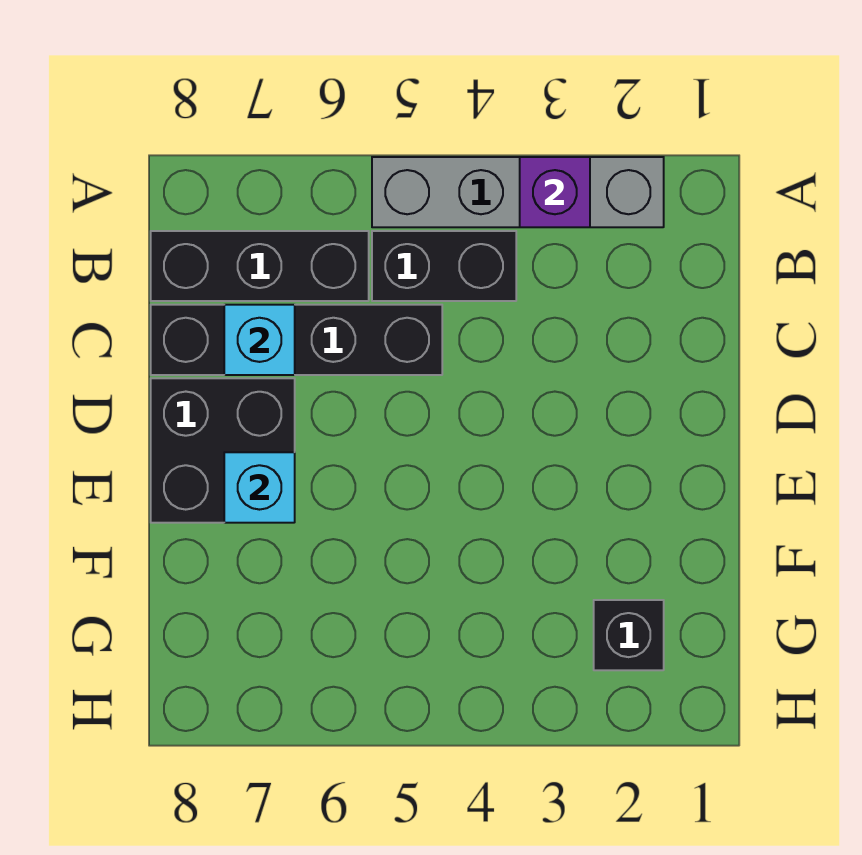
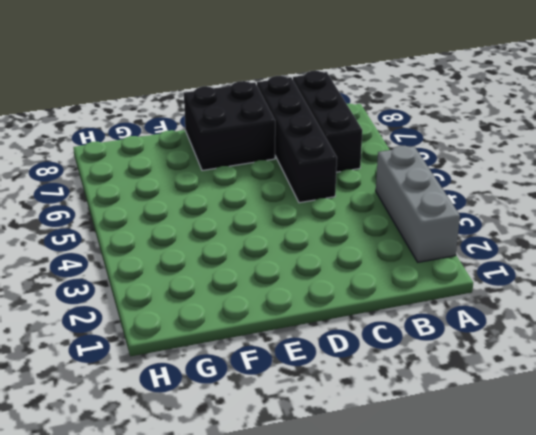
grey brick A2:A4 level 1 -> grey brick A2:A5 level 1
none -> black brick B4:B5 level 1
none -> black brick G2 level 1

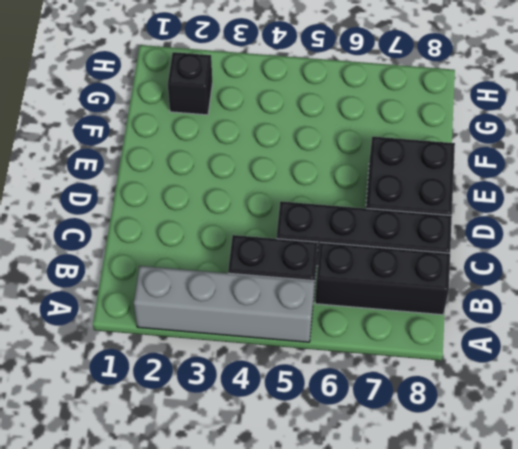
none -> purple brick A3 level 2
none -> cyan brick C7 level 2

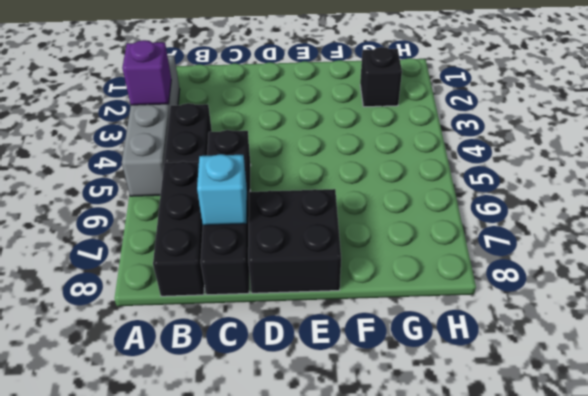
none -> cyan brick E7 level 2

